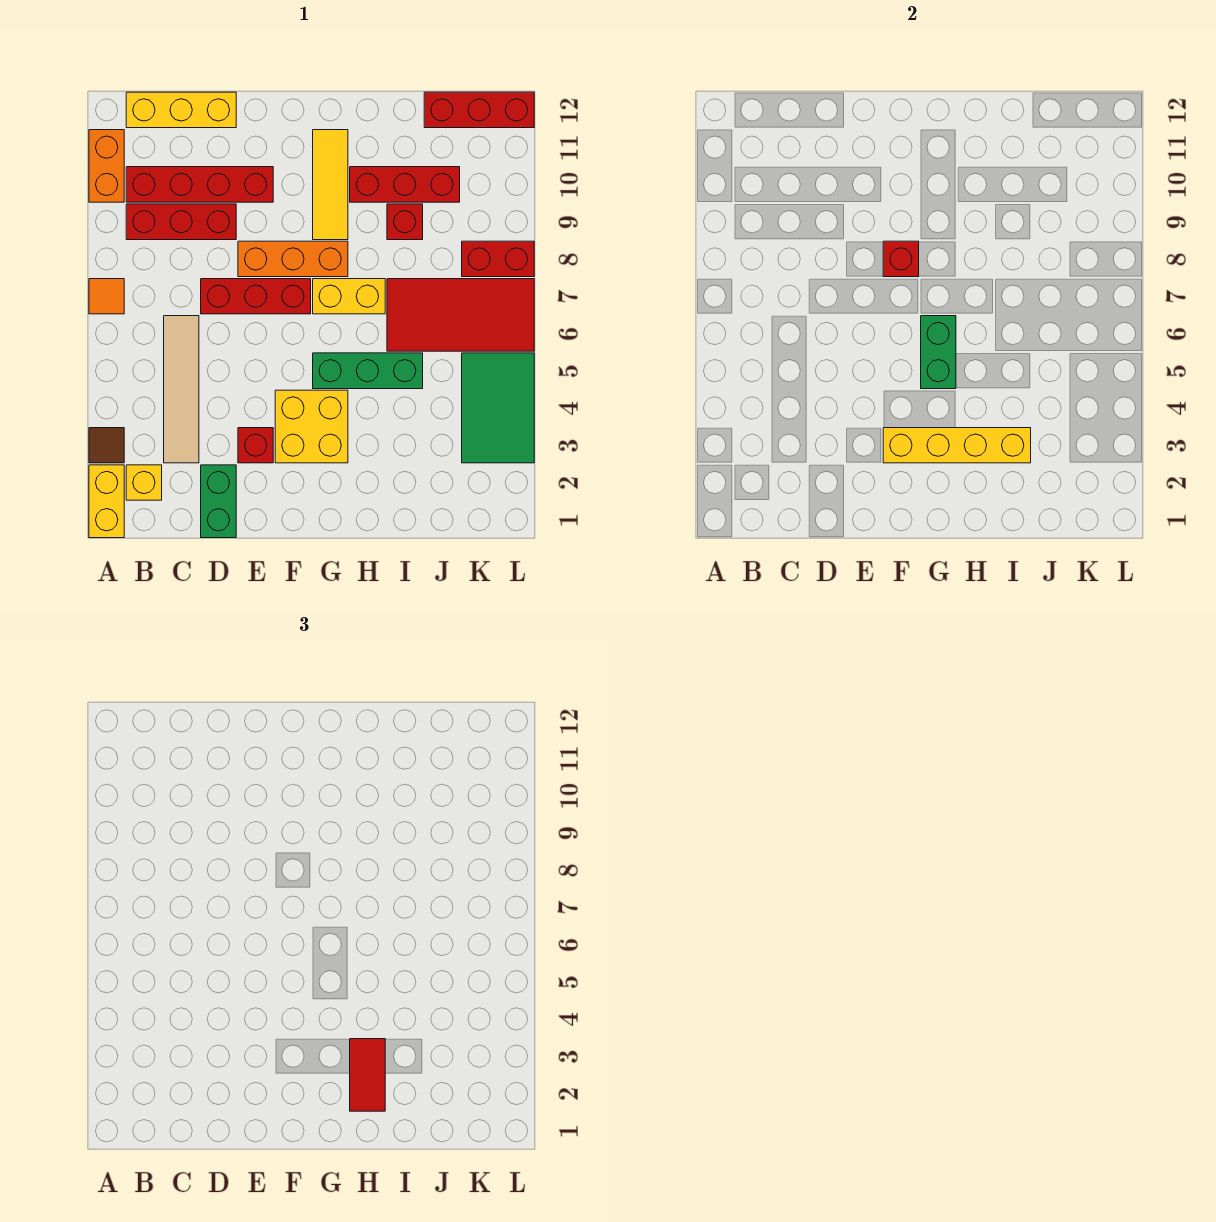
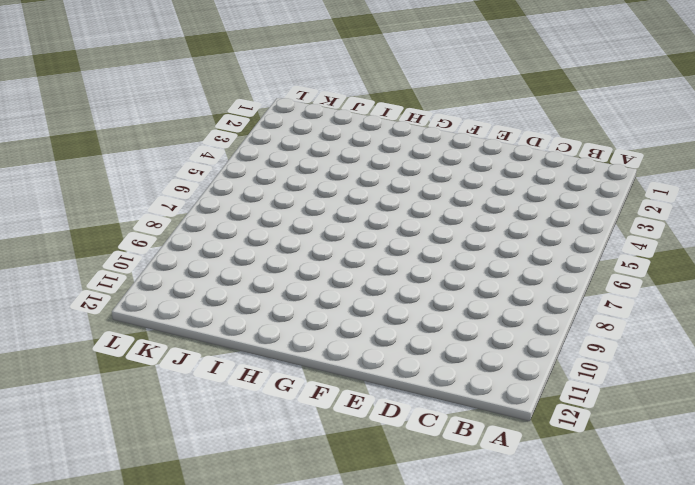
none -> yellow brick A1:A2 level 1
none -> brown tile A3 level 1
none -> orange tile A7 level 1

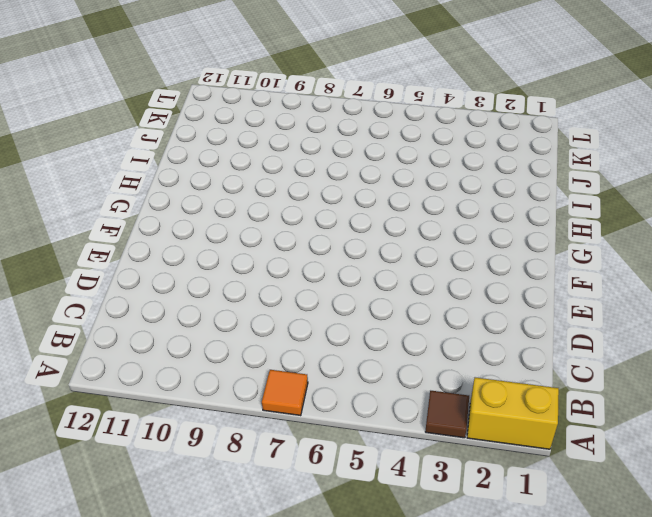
none -> orange brick A10:A11 level 1
none -> yellow brick B2 level 1
none -> red brick B9:D9 level 1

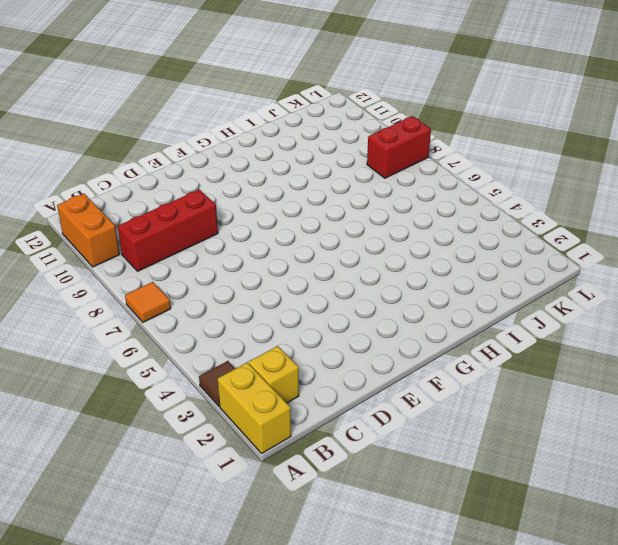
none -> red brick B10:E10 level 1
none -> yellow brick B12:D12 level 1
none -> tan tile C3:C6 level 1

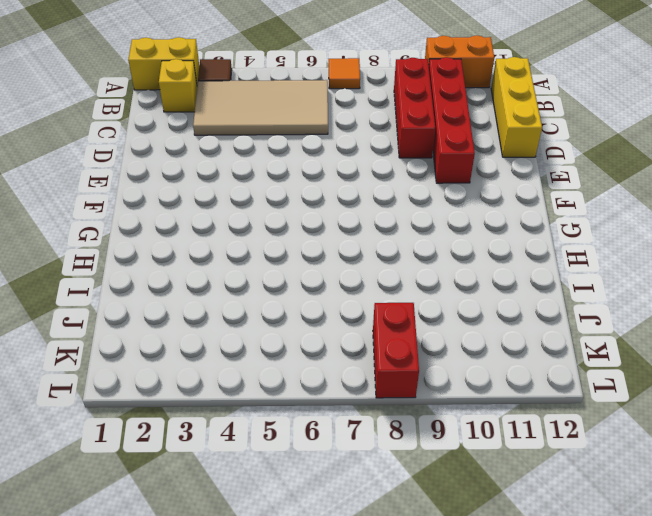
tan tile B3:C6 level 1 -> tan tile C3:C6 level 1
none -> green brick D1:D2 level 1
none -> red brick D7:F7 level 1
none -> red brick E3 level 1

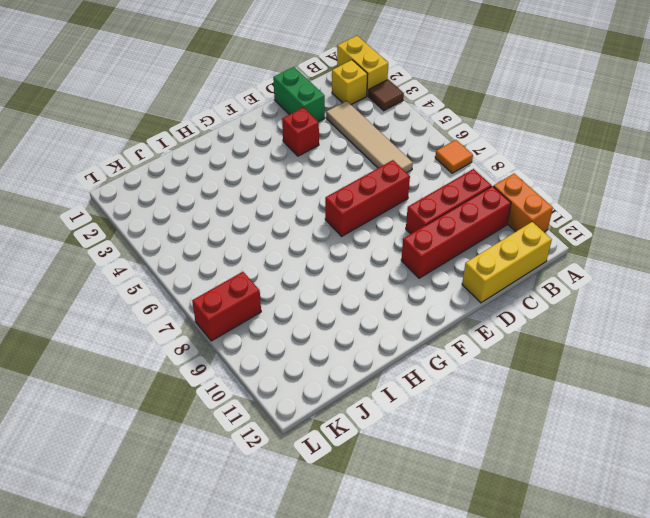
none -> orange brick E8:G8 level 1
none -> yellow brick F3:G4 level 1
none -> green brick G5:I5 level 1

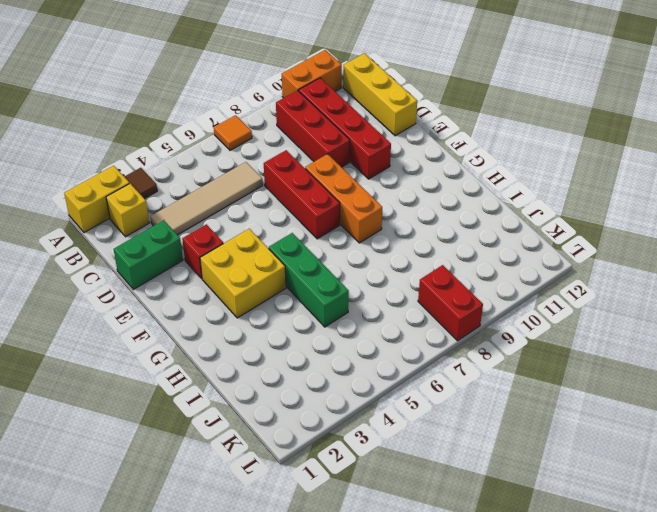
none -> yellow brick G7:H7 level 1
none -> yellow tile G9:G11 level 1
none -> red brick H10:J10 level 1

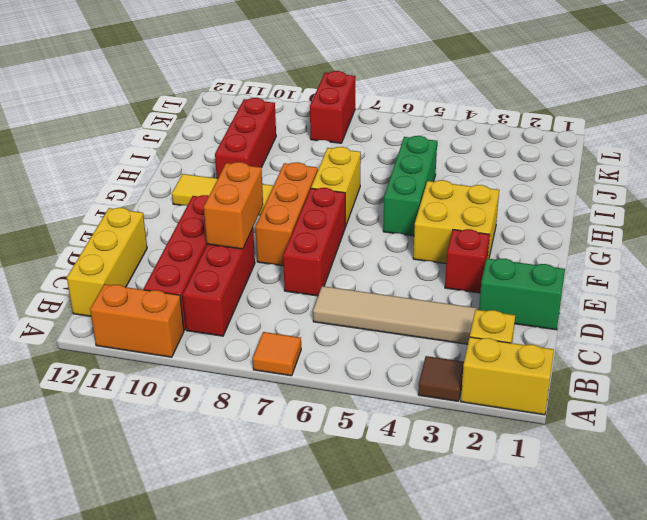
orange brick D9:E9 level 2 -> none
none -> red tile I6:L7 level 1
none -> red brick I9 level 1
none -> red brick J12:L12 level 1

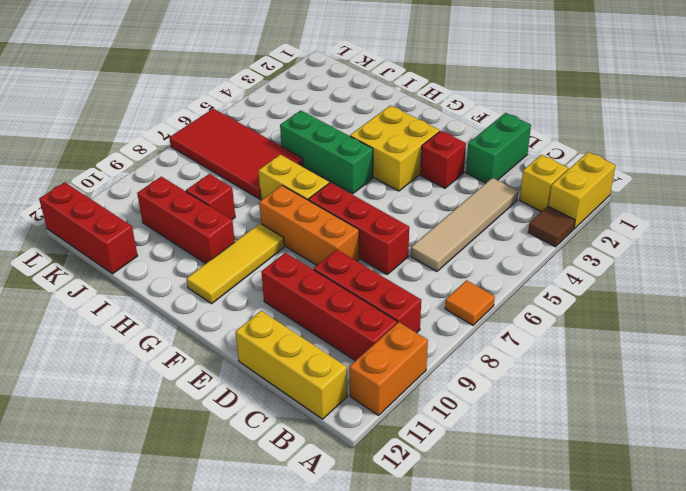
none -> green tile K3:L5 level 1
none -> red brick K8:L8 level 1
none -> yellow brick F3:I3 level 2

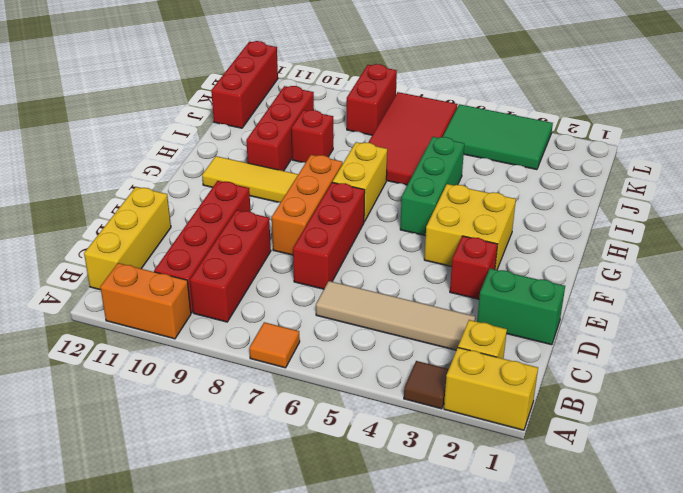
none -> yellow brick F3:I3 level 2
none -> red brick F8 level 2
none -> green brick G5:G6 level 2

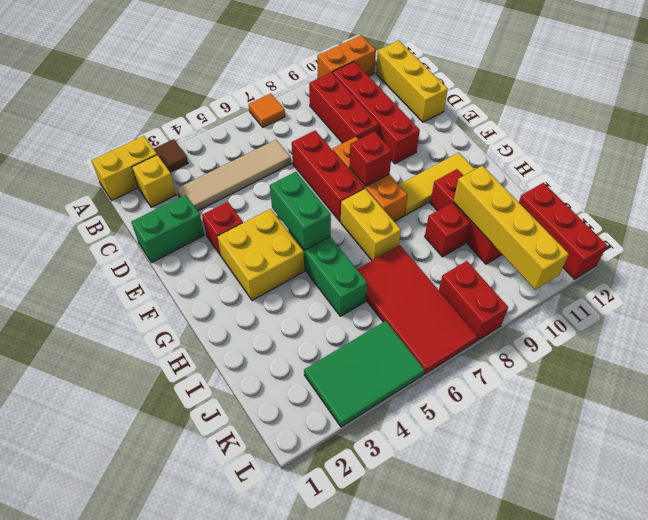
green brick F5:G5 level 2 -> green brick G5:G6 level 2
yellow brick I10:L10 level 2 -> yellow brick F3:I3 level 2
none -> red tile H2:H3 level 3

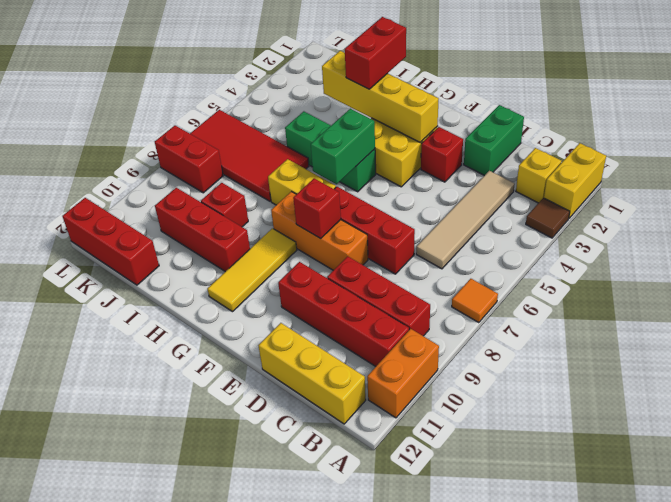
red brick H2:H3 level 3 -> red tile H2:H3 level 3
none -> green tile K3:L5 level 1

